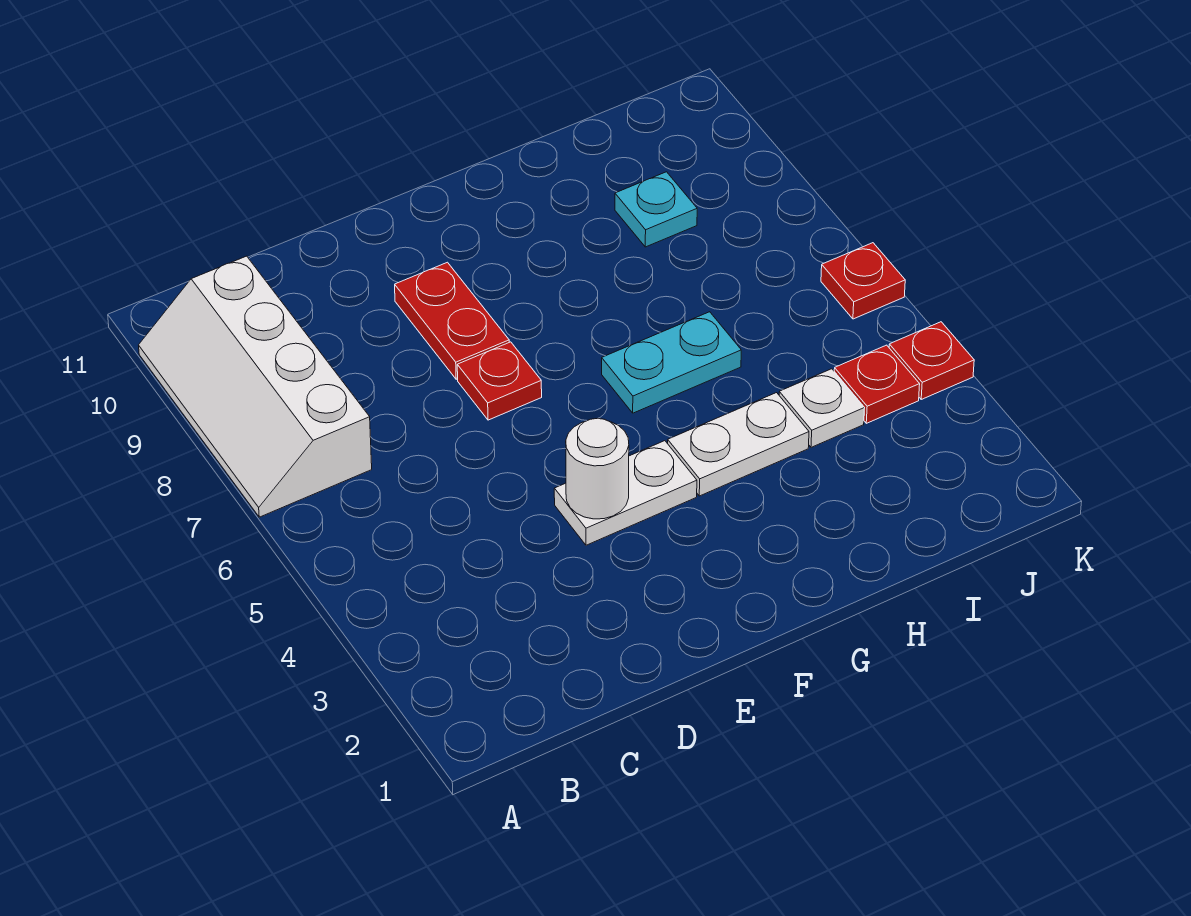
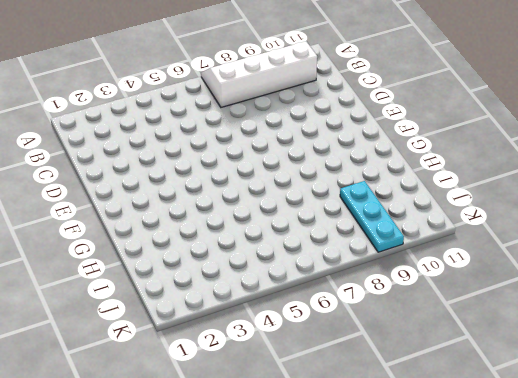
cyan plate I9:K9 level 1 -> cyan plate I9 level 1
none -> white plate E4:F4 level 1
none -> red plate E7 level 1
none -> red plate E8:E9 level 1

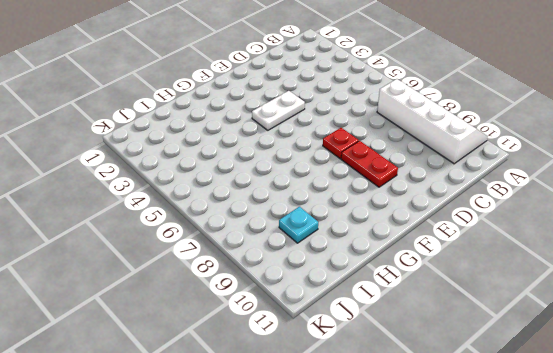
none -> white plate G4:H4 level 1
none -> cyan plate G6:H6 level 1
none -> white plate I4 level 1

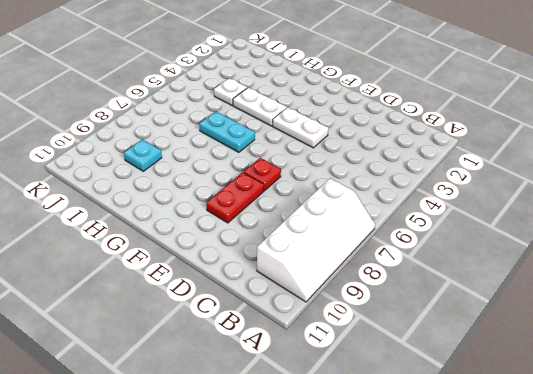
none -> red plate J4 level 1
none -> red plate K4 level 1
none -> red plate K6 level 1

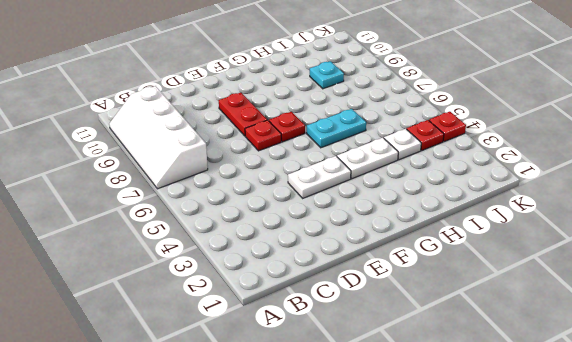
red plate F7 level 1 -> red plate K6 level 1
none -> white round brick E4 level 2

